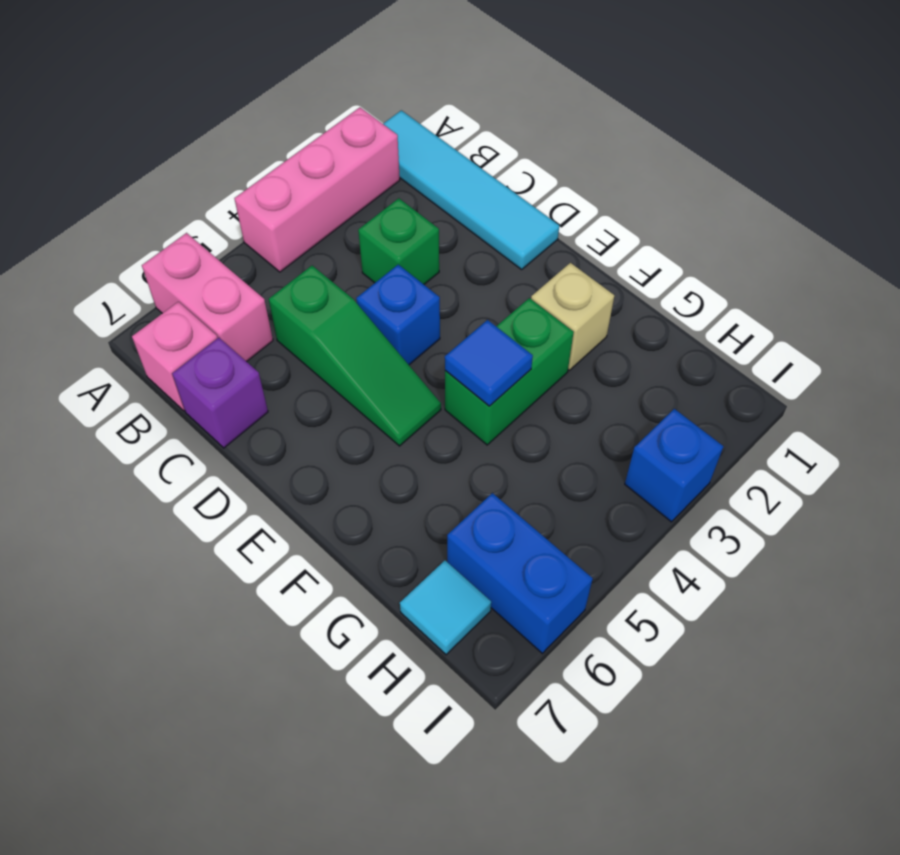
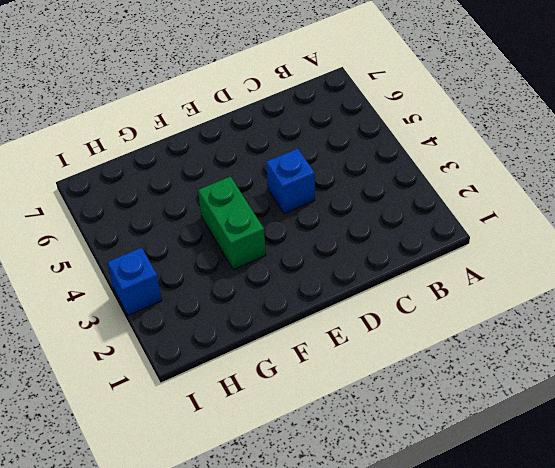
none -> cyan tile A1:D1 level 1
none -> pink brick A2:A4 level 1
none -> pink brick A6:B6 level 1

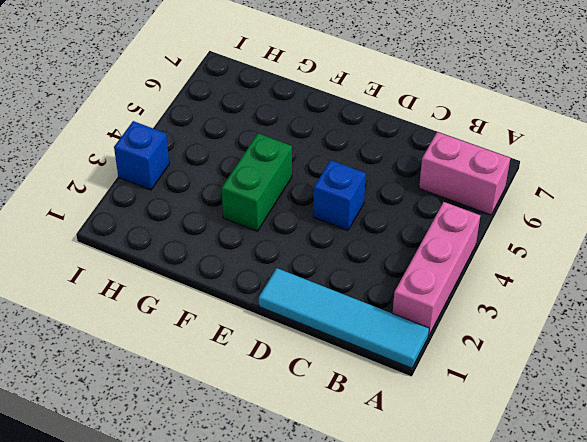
none -> pink brick B7 level 1
none -> green brick C3 level 1
none -> green slope C5:E5 level 1 top C

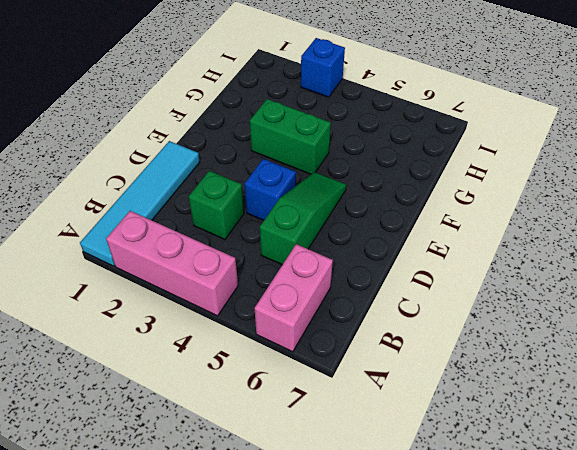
none -> pink brick B7 level 1
none -> purple brick C7 level 1
none -> tan brick F2 level 1

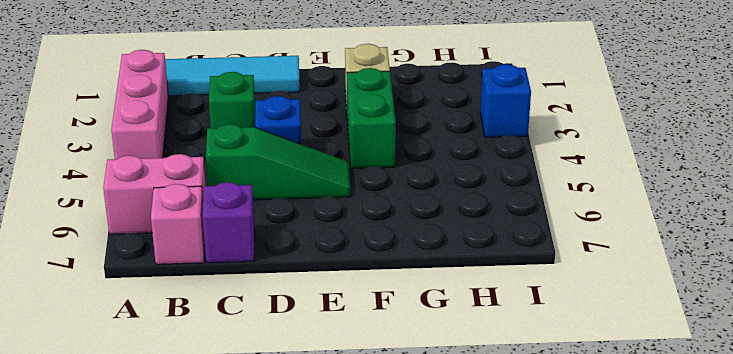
none -> blue brick H6:I6 level 1
none -> cyan tile H7 level 1
none -> blue tile F4 level 2

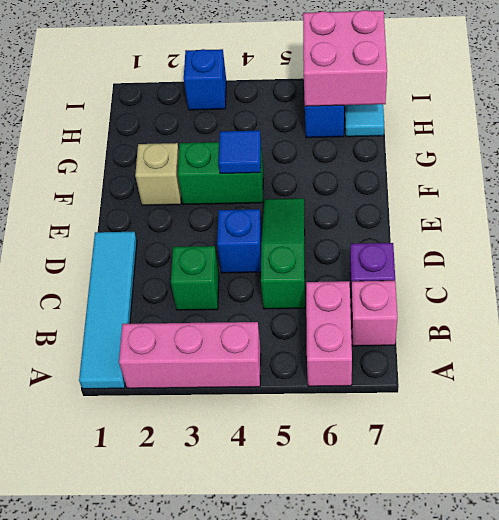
pink brick H6:I7 level 2 -> none

